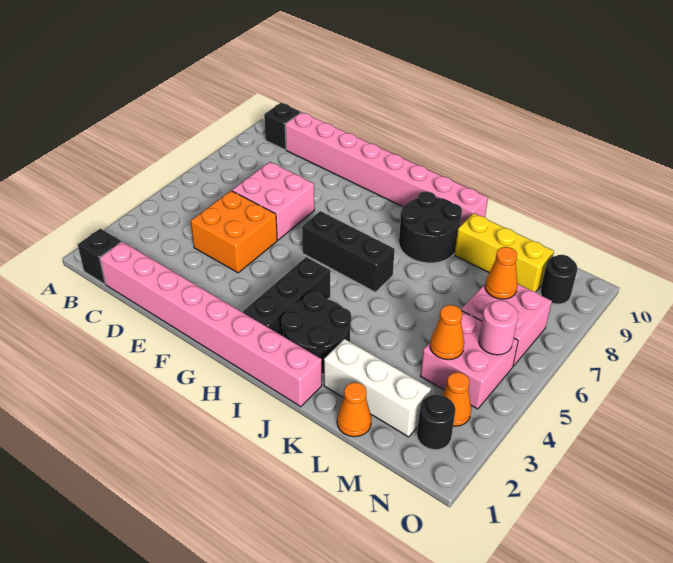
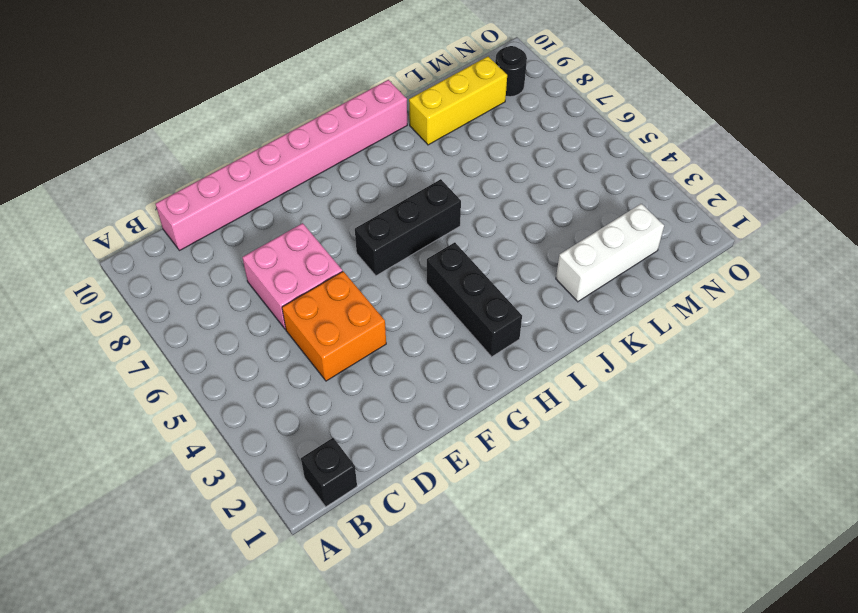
none -> black brick B10 level 1
none -> pink brick C1:J1 level 1
none -> black round brick I2:J3 level 1

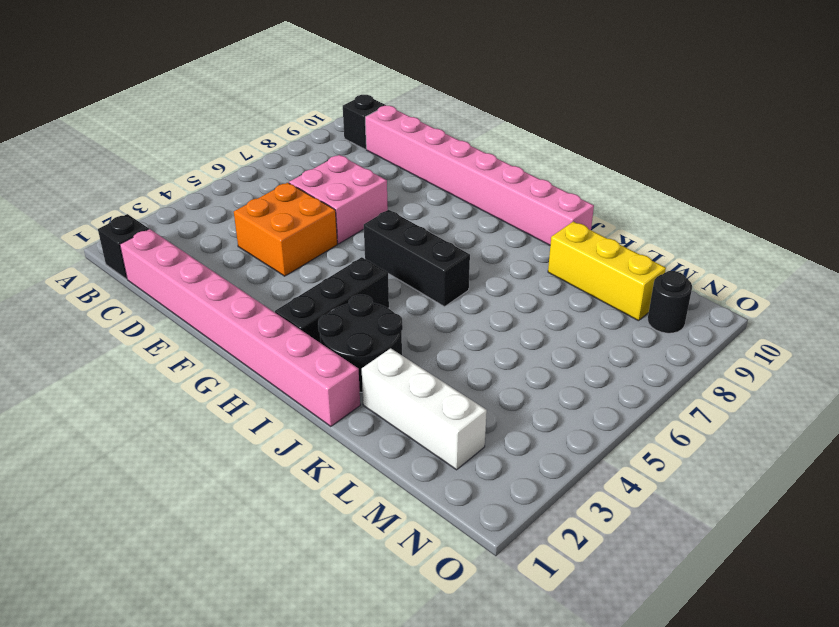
none -> black round brick I8:J9 level 1
none -> orange cone L1 level 1
none -> pink brick M4:N5 level 1

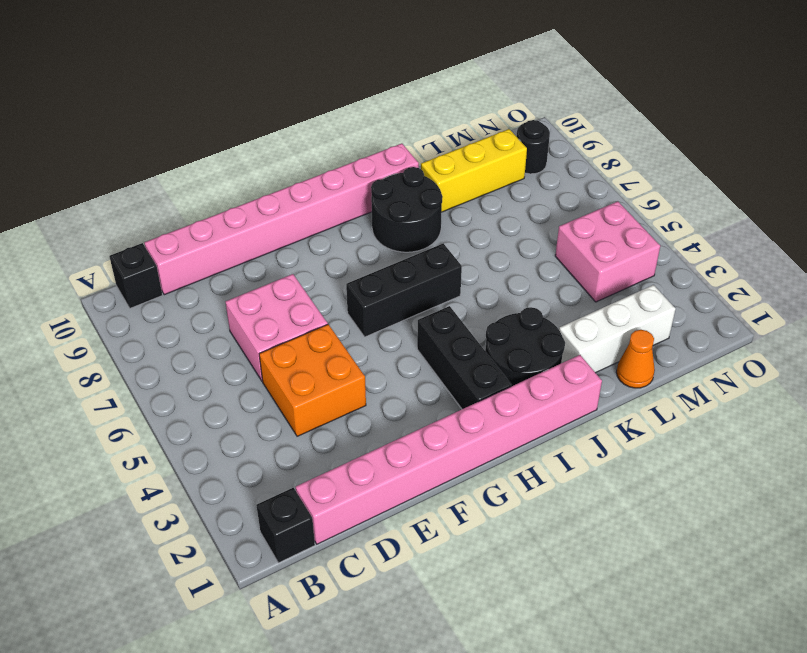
none -> pink brick M6:N7 level 1
none -> black round brick N2 level 1
none -> orange cone N3 level 1

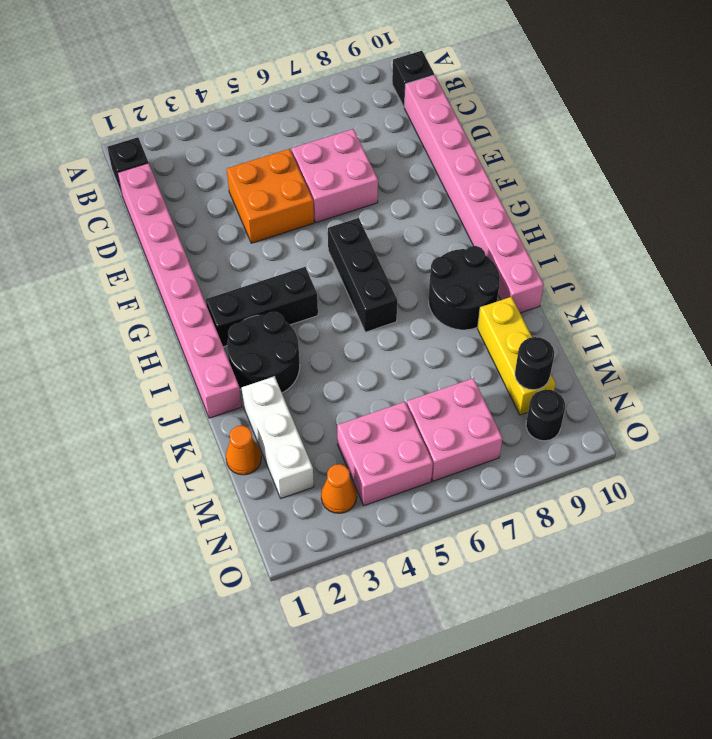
black round brick M9 level 2 -> black round brick N2 level 1
none -> orange cone M4 level 2
none -> orange cone M7 level 2
none -> pink round brick N5 level 2

